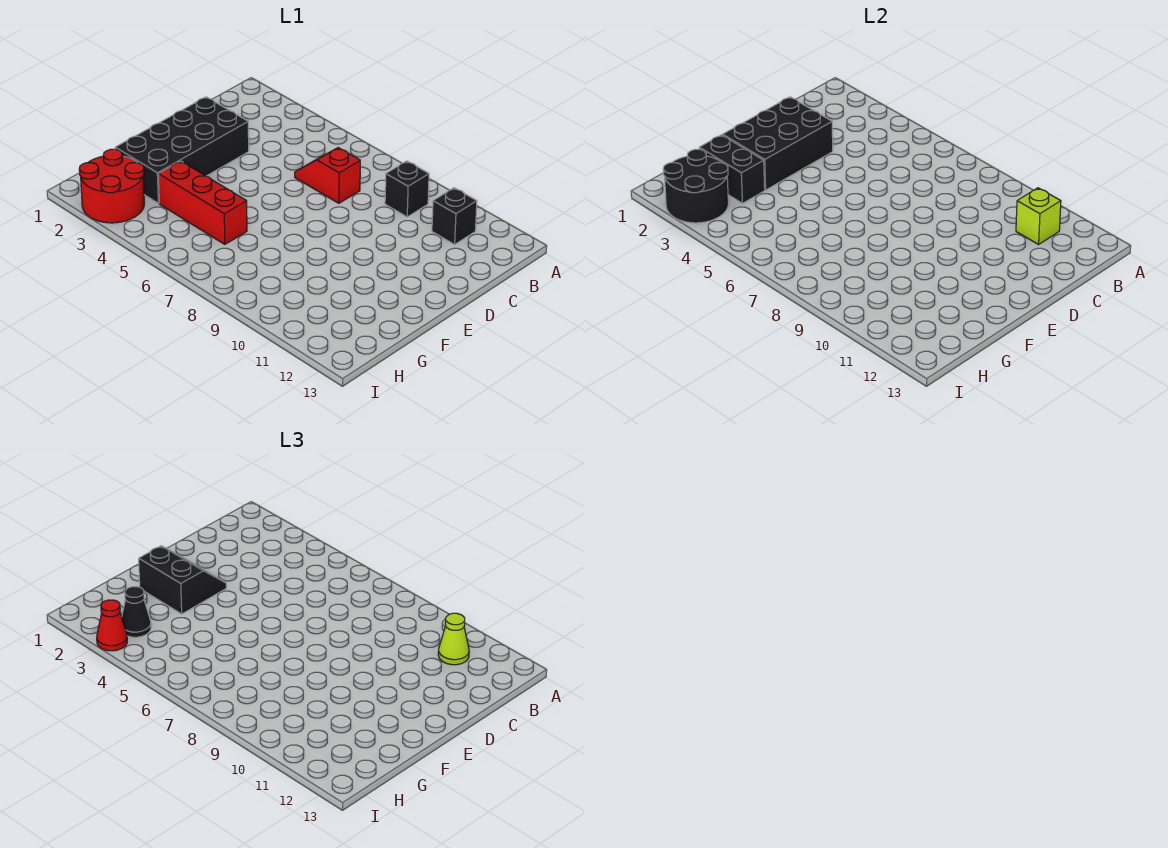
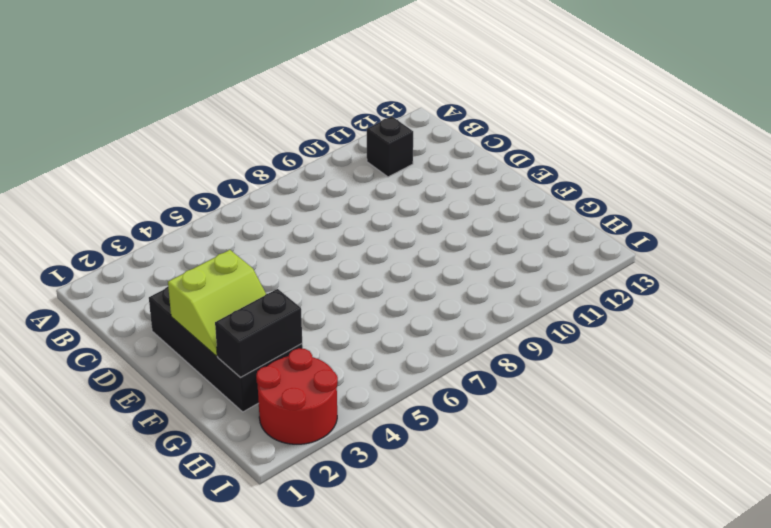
lime slope E2:F3 level 2 top E -> black brick D2:F3 level 2
none -> black brick B9 level 1
none -> red slope C6:C7 level 1 top 7
none -> red brick G4:G6 level 1

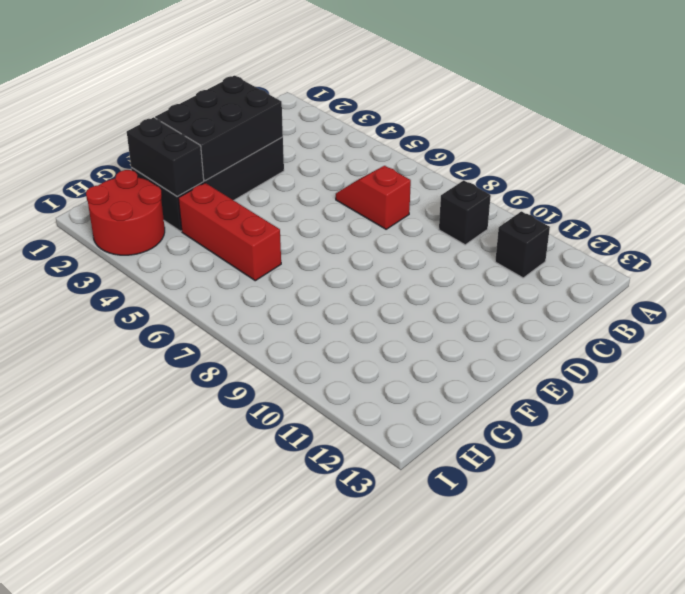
none -> lime brick B11 level 2
none -> black round brick H2:I3 level 2
none -> lime cone B11 level 3

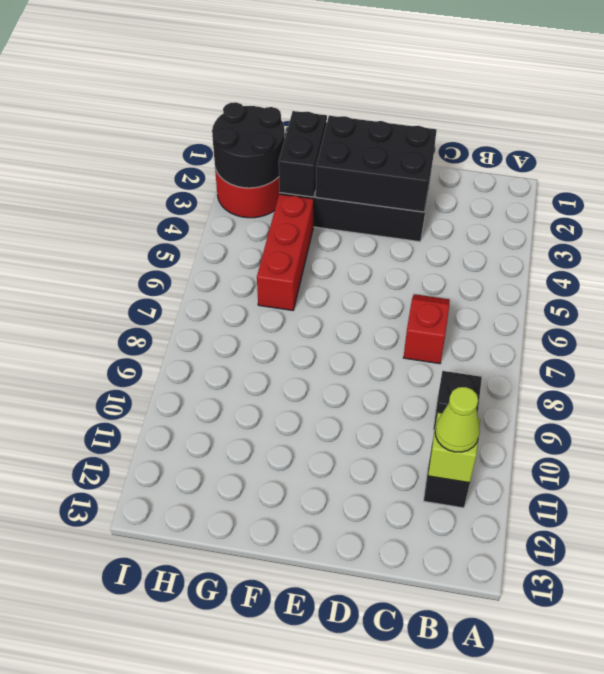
none -> black slope E2:F3 level 3 top F
none -> black cone H3 level 3
none -> red cone I3 level 3

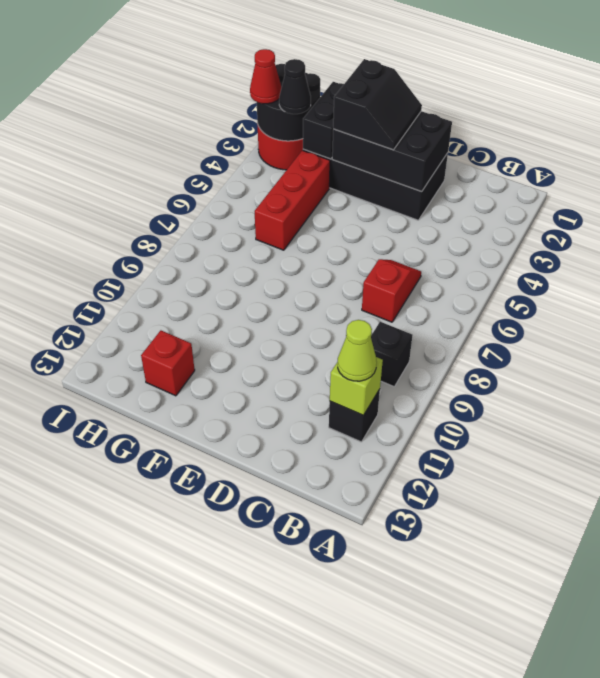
red brick G12 level 1 -> none

